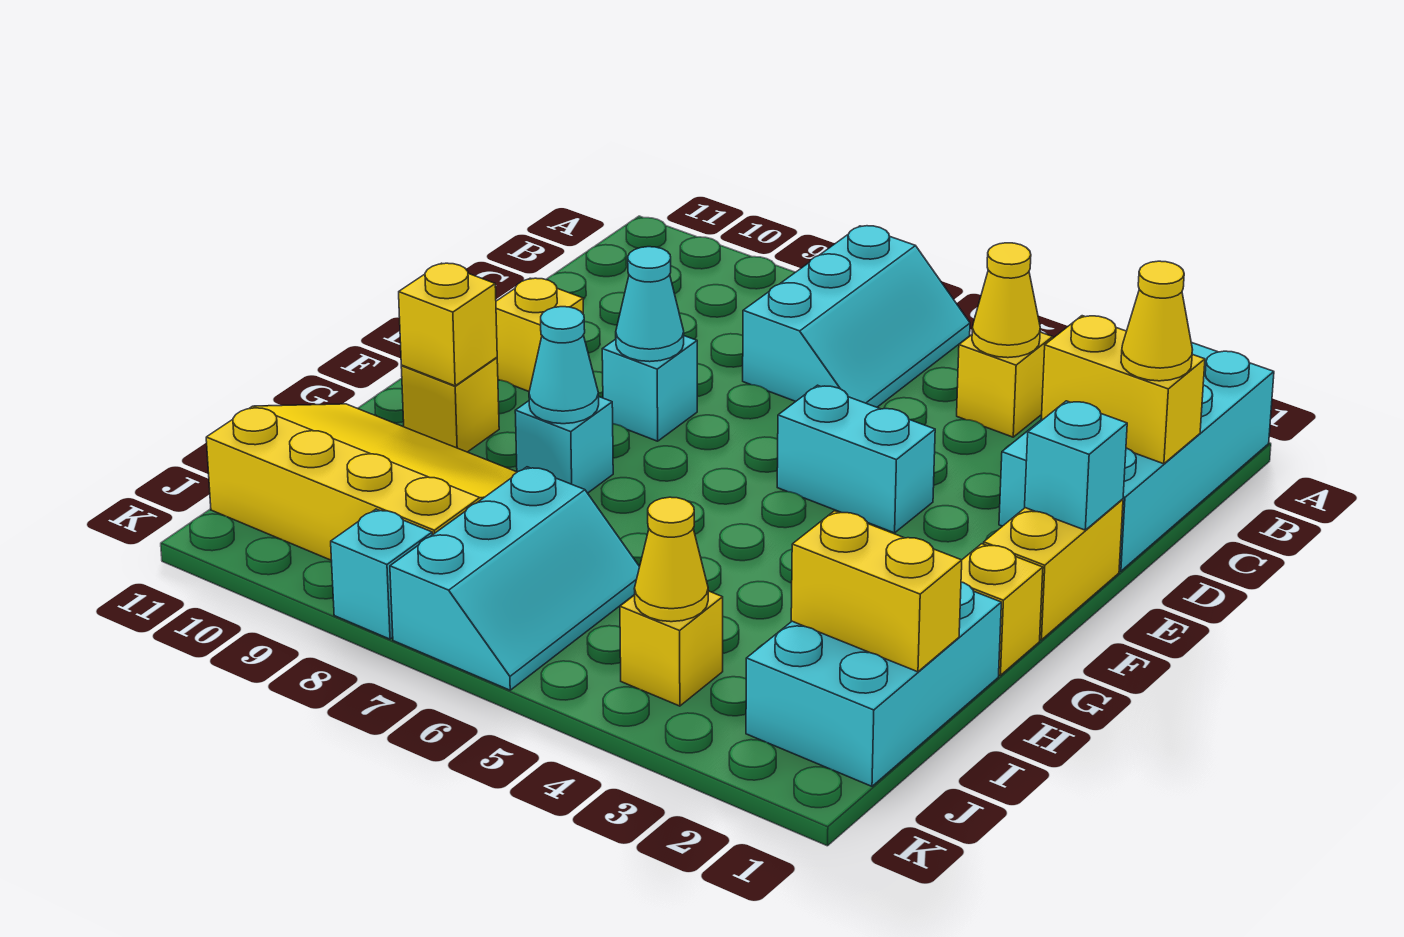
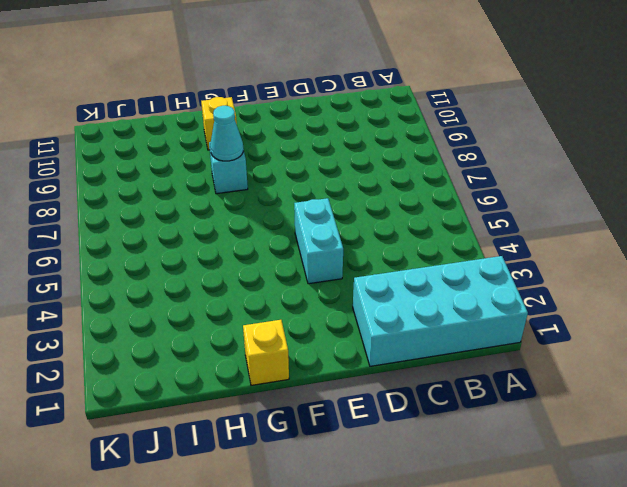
none -> cyan slope A6:C7 level 1 top 7
none -> yellow brick B4 level 1
none -> yellow brick E1:F1 level 1

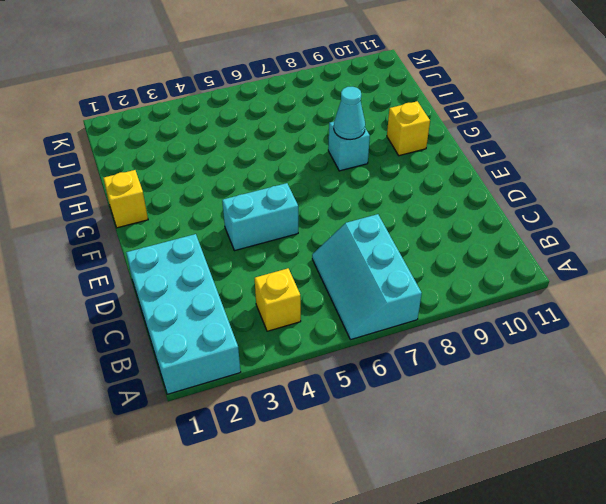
none -> yellow brick E1:F1 level 1
none -> cyan brick E8 level 1
none -> yellow brick E10 level 1

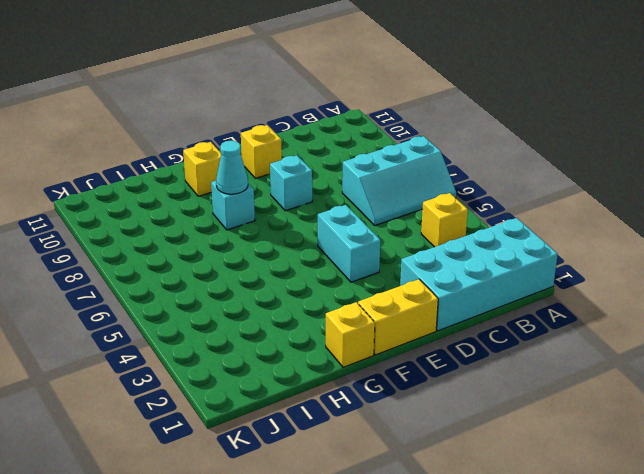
none -> cyan brick H1:J2 level 1
none -> yellow slope H8:J11 level 1 top J
none -> cyan slope I6:K7 level 1 top 7

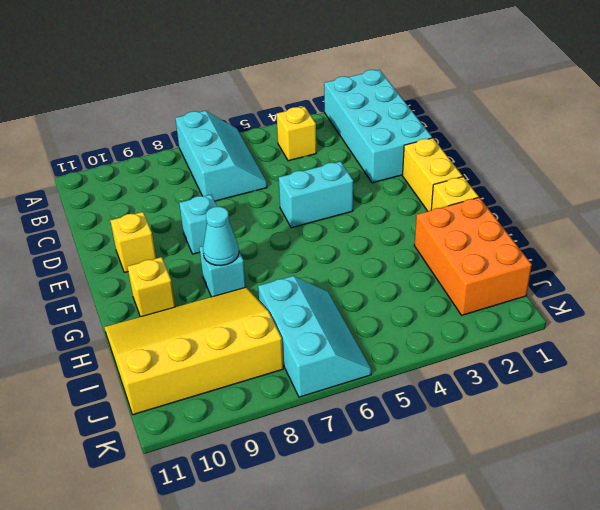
orange brick H1:J2 level 1 -> cyan brick H1:J2 level 1
none -> yellow brick J4 level 1
none -> cyan brick K8 level 1
none -> yellow cone B4 level 2

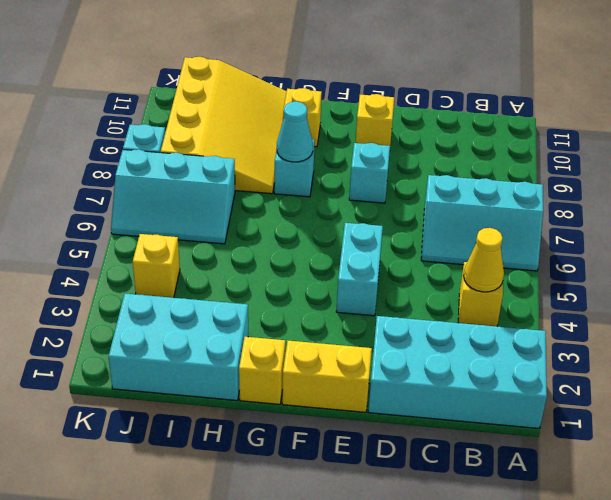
none -> yellow brick C1:C2 level 2
none -> cyan brick E1 level 2
none -> cyan cone E8 level 2

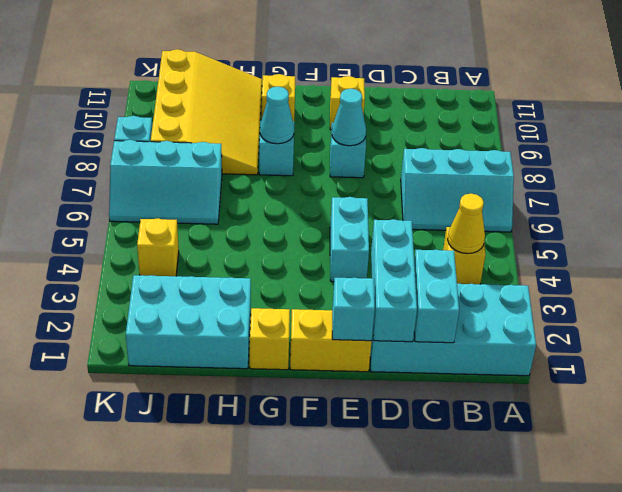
cyan brick C1:C2 level 2 -> yellow brick C1:C2 level 2
cyan brick D1:D3 level 2 -> none
none -> yellow brick G10 level 2
none -> yellow brick I1:I2 level 2
none -> yellow cone J4 level 2

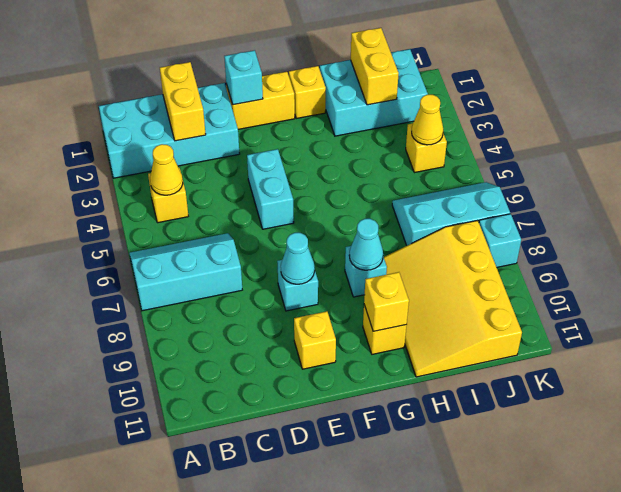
none -> yellow cone C1 level 3

